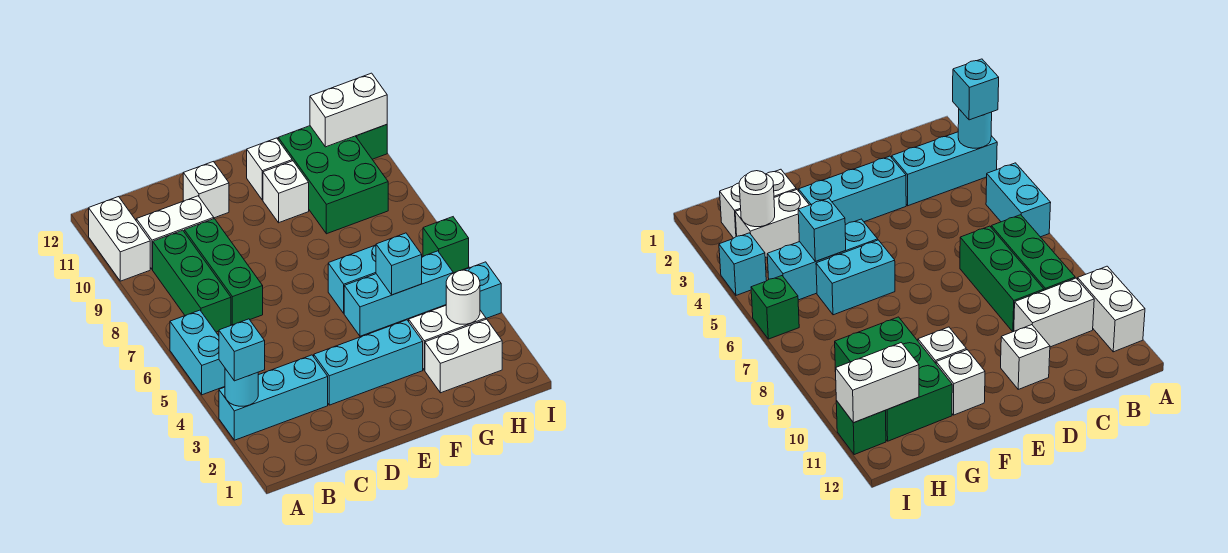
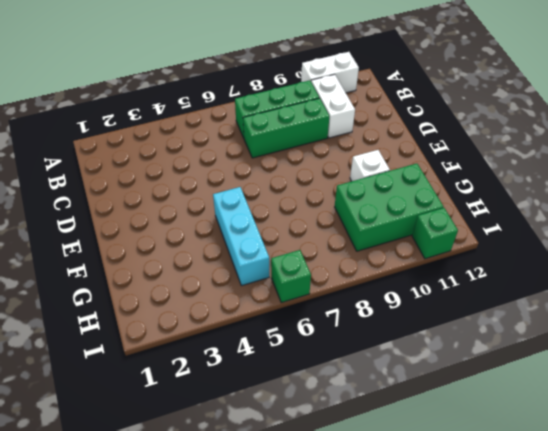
none -> cyan brick A3:C3 level 1
none -> cyan brick A5:A6 level 1
none -> cyan brick D3:F3 level 1

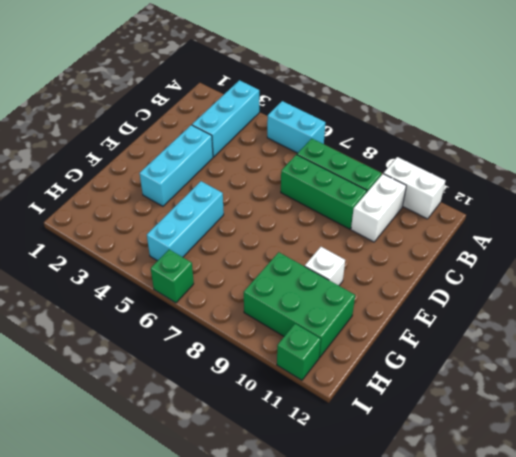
none -> white brick D11 level 1
none -> cyan brick F6:G6 level 1
none -> white brick F11 level 1

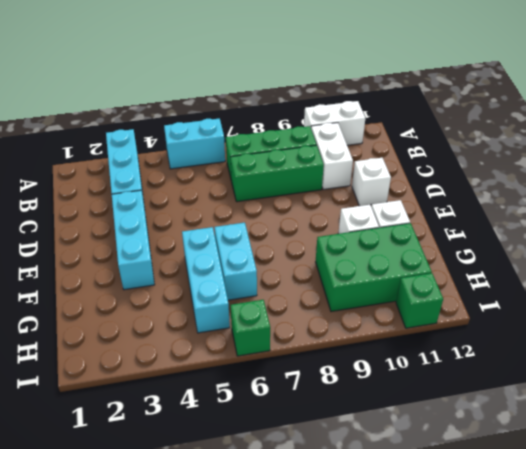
none -> white brick G2:H2 level 1
none -> white brick G3:H3 level 1
none -> cyan brick I4 level 1

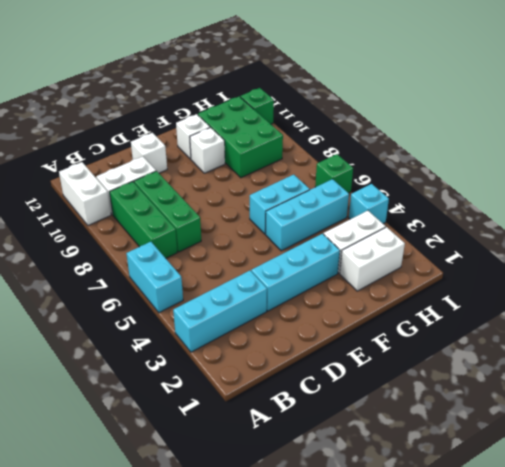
none -> cyan round brick A3 level 2
none -> cyan brick G5 level 2
none -> white round brick H3 level 2

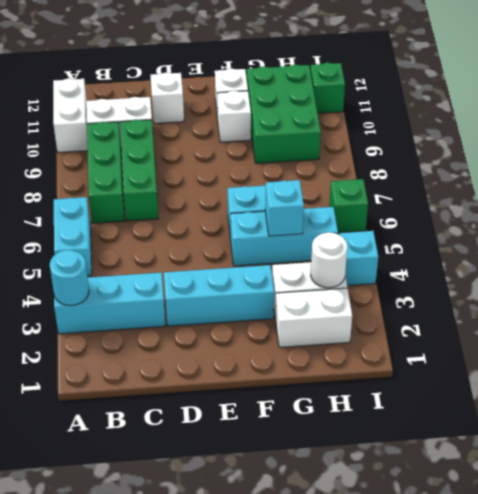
none -> white brick H11:I11 level 2
none -> cyan brick A3 level 3

